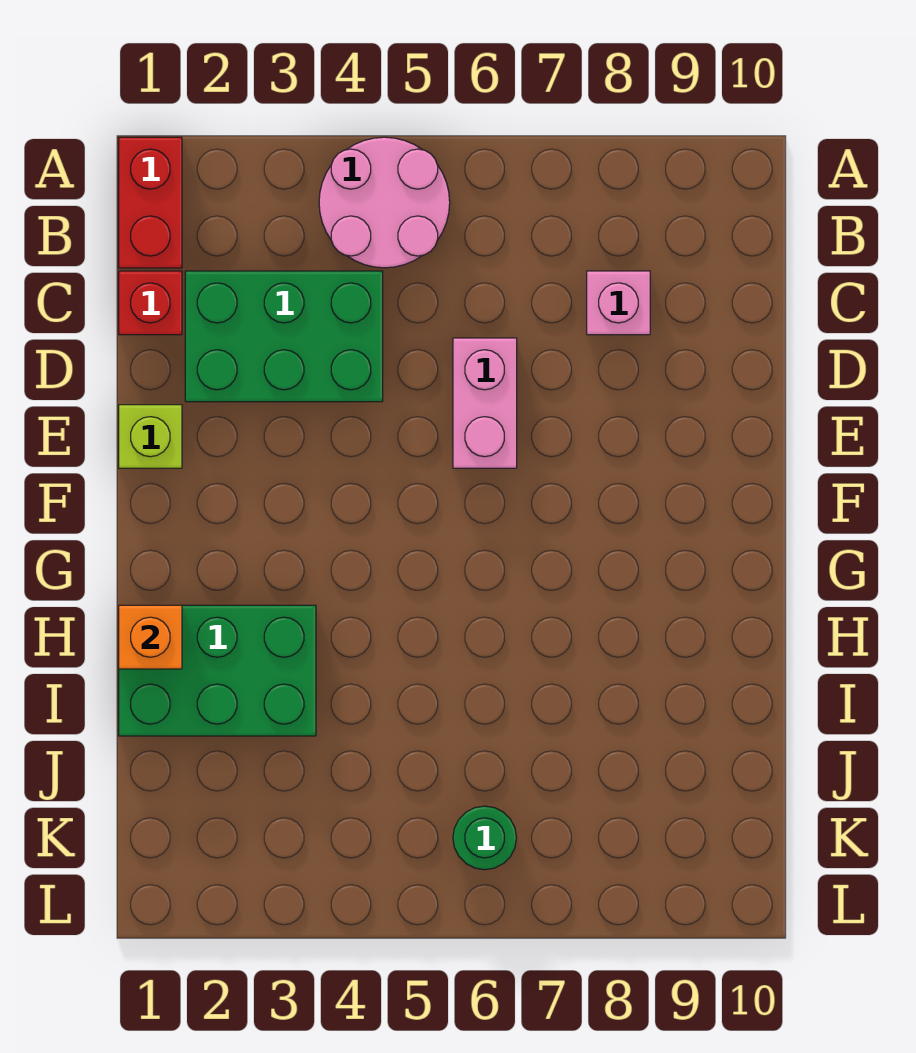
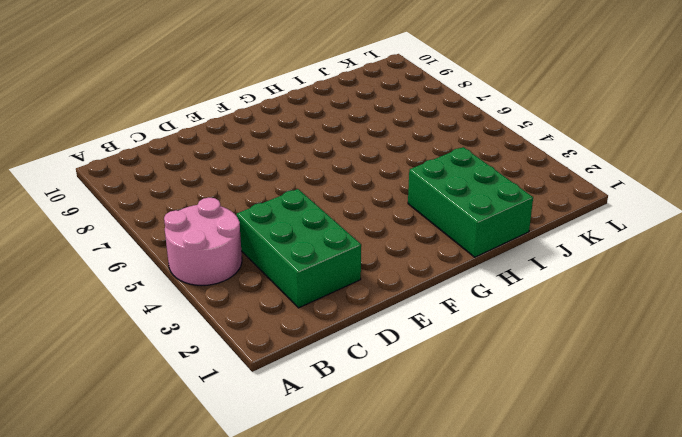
none -> red brick A1:B1 level 1
none -> red brick C1 level 1

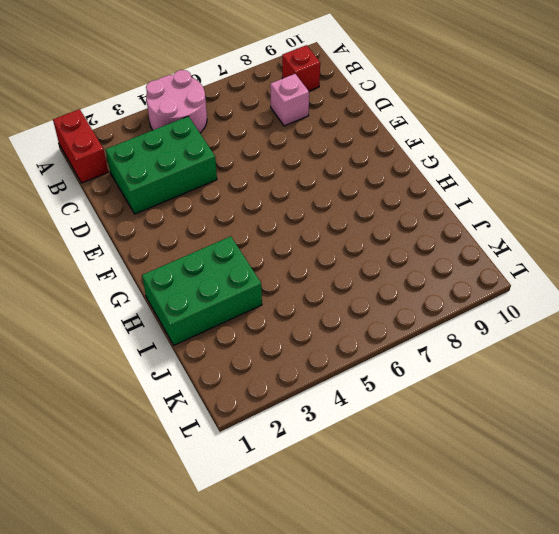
red brick B9 level 1 -> red brick C1 level 1
none -> pink brick D6:E6 level 1
none -> lime brick E1 level 1

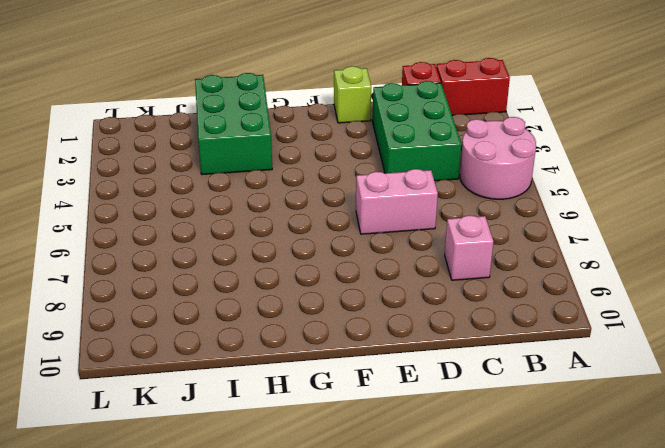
none -> green round brick K6 level 1
none -> orange brick H1 level 2

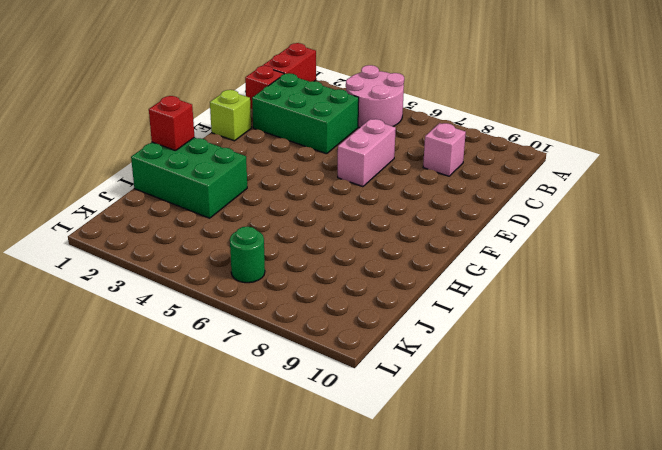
red brick H1 level 2 -> orange brick H1 level 2

